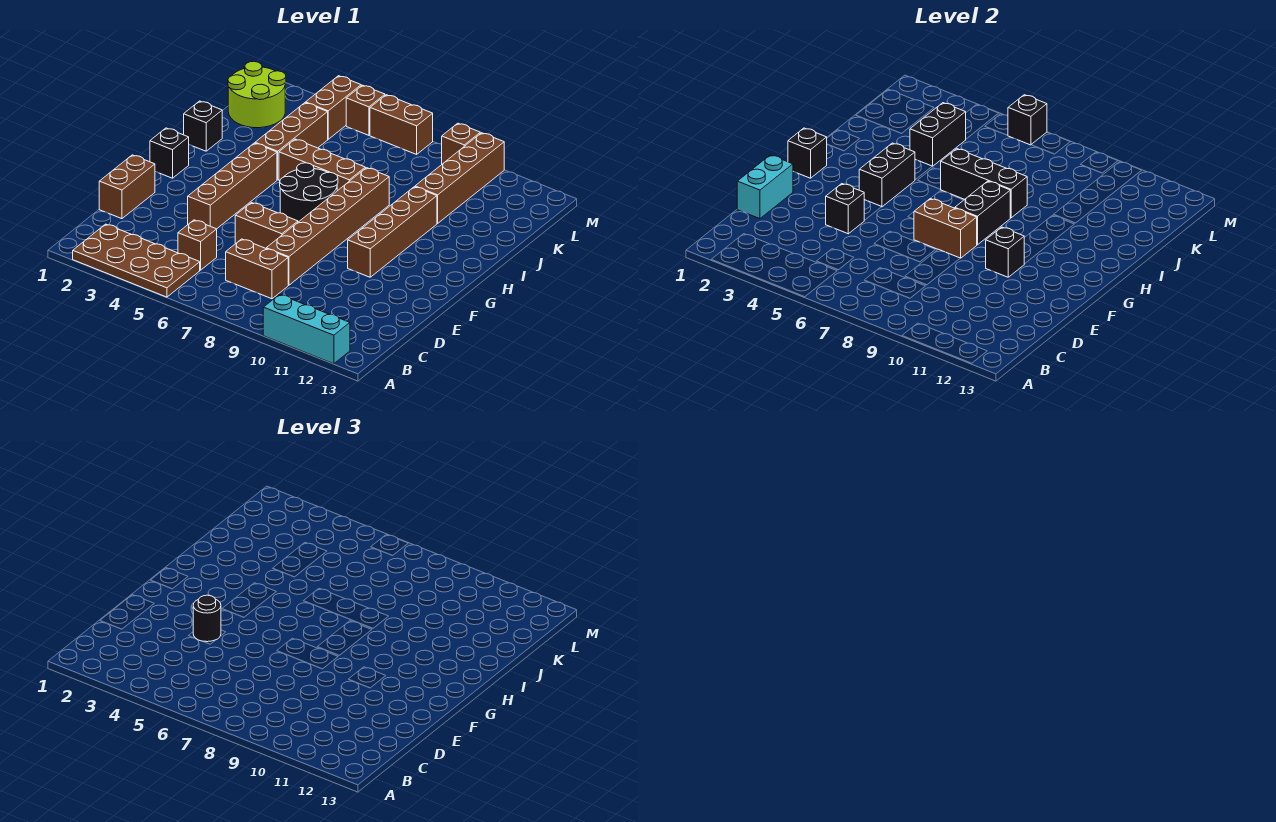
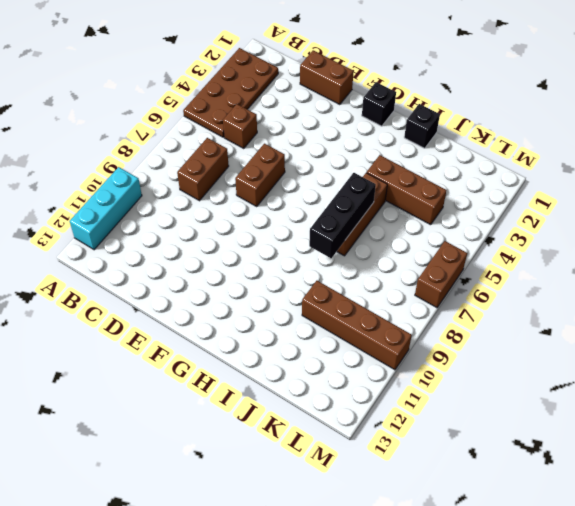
none -> brown brick D8:I8 level 1
none -> brown brick E4:H4 level 1
none -> brown brick F10:I10 level 1
none -> black round brick G6:H7 level 1

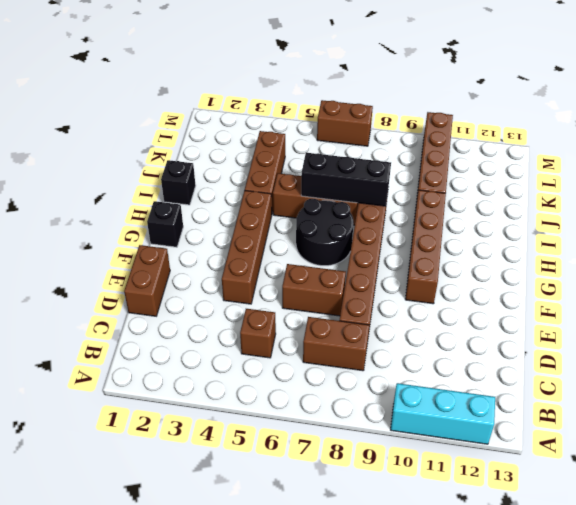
none -> brown plate A2:B5 level 1
none -> lime round brick K1:L2 level 1
none -> brown brick L4:M4 level 1
none -> brown brick M5 level 1

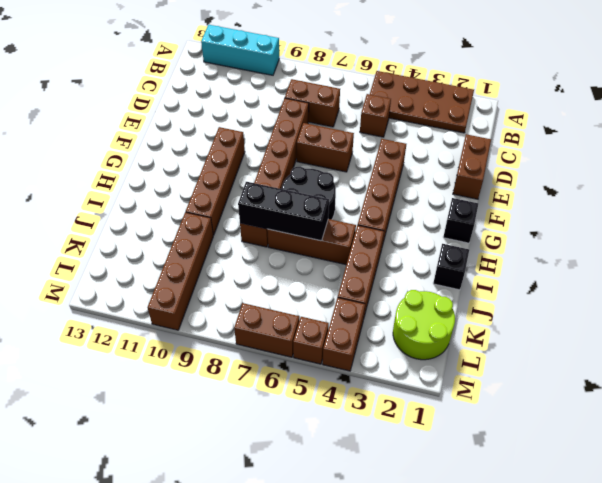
none -> brown brick M9 level 1
none -> cyan brick D1:E1 level 2
none -> black brick E4 level 2
none -> brown brick F7:F8 level 2

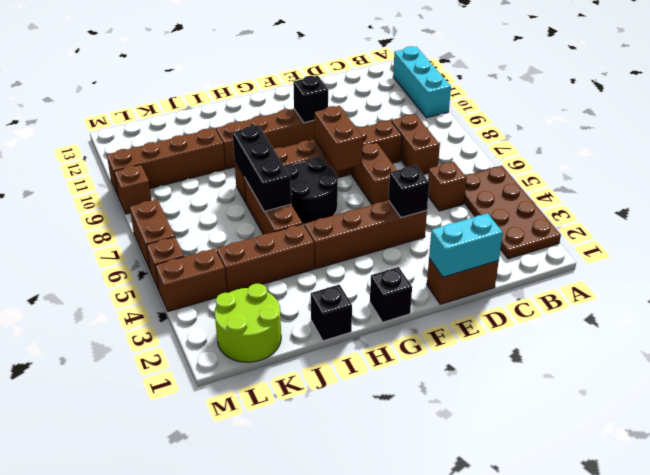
none -> black brick G1 level 2
none -> black brick G4:H4 level 2
none -> black brick G8:H8 level 2
none -> black brick J4:K4 level 2

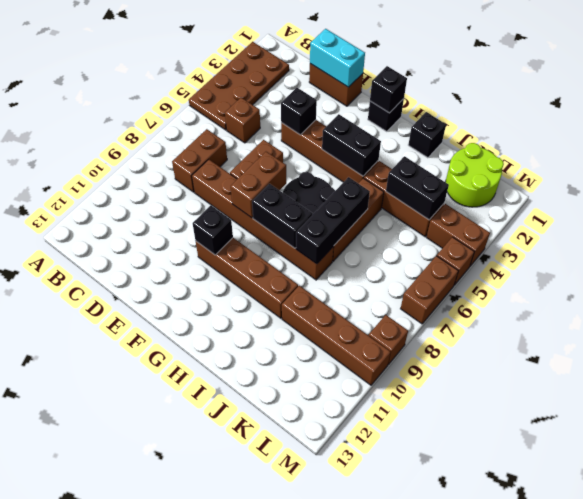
none -> cyan brick A10:A12 level 1
none -> black brick M6 level 2
none -> black round brick E4 level 3

